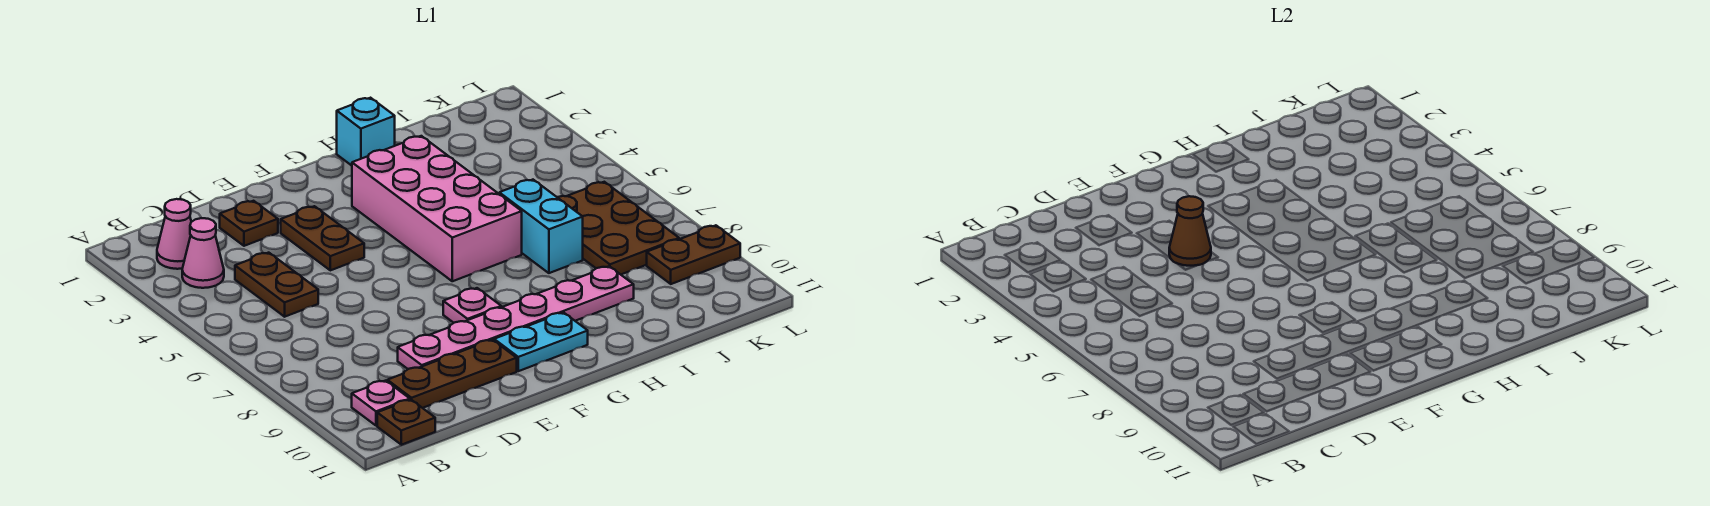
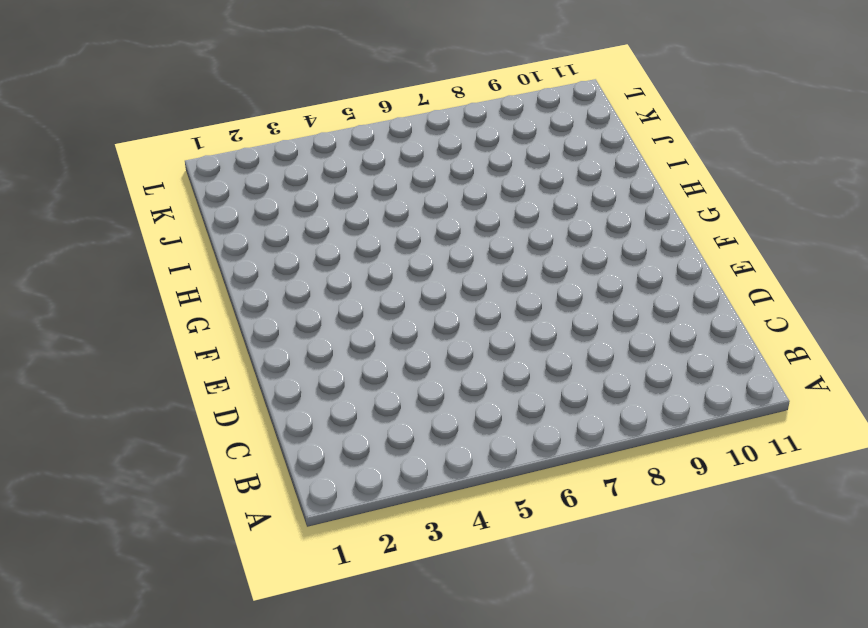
none -> pink cone B2 level 1
none -> pink cone B3 level 1
none -> pink plate B10 level 1

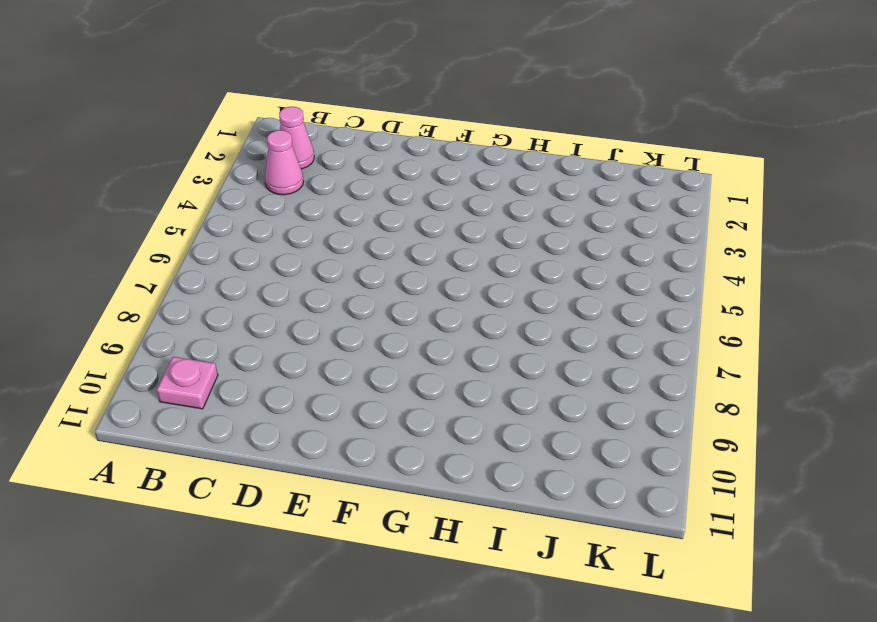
none -> brown plate B11 level 1
none -> brown plate C4:C5 level 1
none -> brown plate C10:E10 level 1

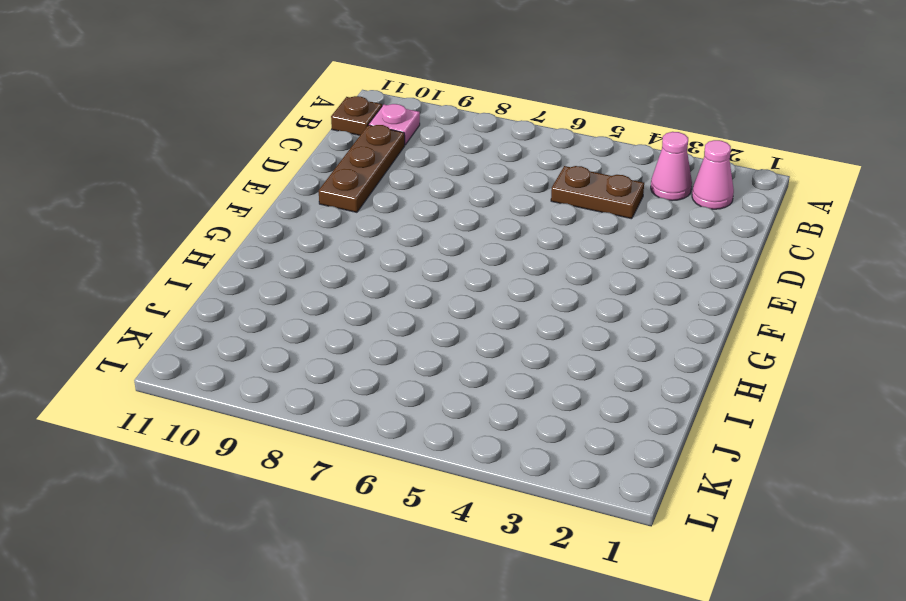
none -> brown plate D2 level 1
none -> pink plate D9:I9 level 1
none -> brown plate E3:E4 level 1

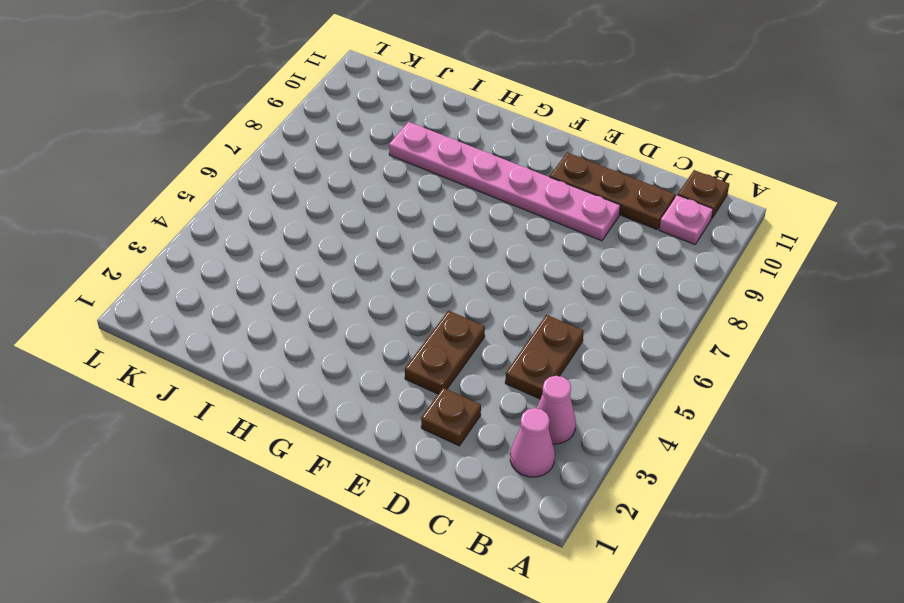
none -> pink plate F8 level 1
none -> cyan plate F10:G10 level 1
none -> pink brick G3:H6 level 1

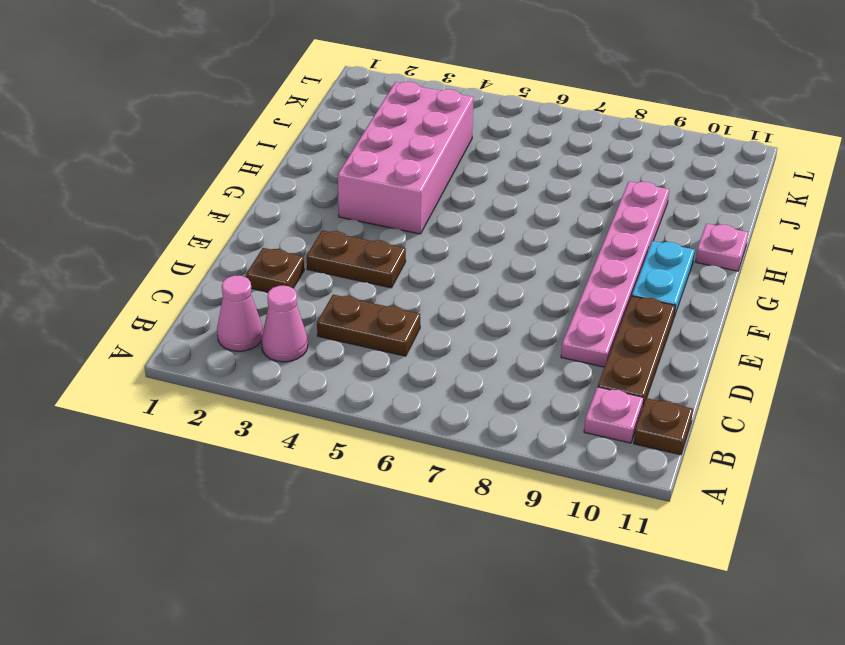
pink brick G3:J4 level 1 -> pink brick G3:H6 level 1
pink plate H11 level 1 -> pink plate F8 level 1
none -> cyan brick H1 level 1
none -> cyan brick I6:I7 level 1
none -> brown plate J6:K8 level 1

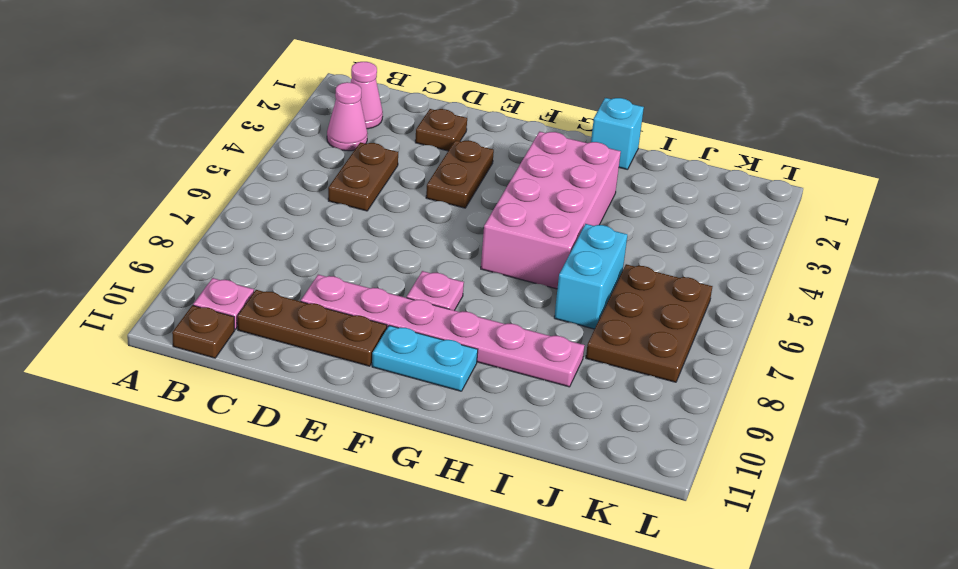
none -> brown plate K9:L9 level 1
none -> brown cone E4 level 2

